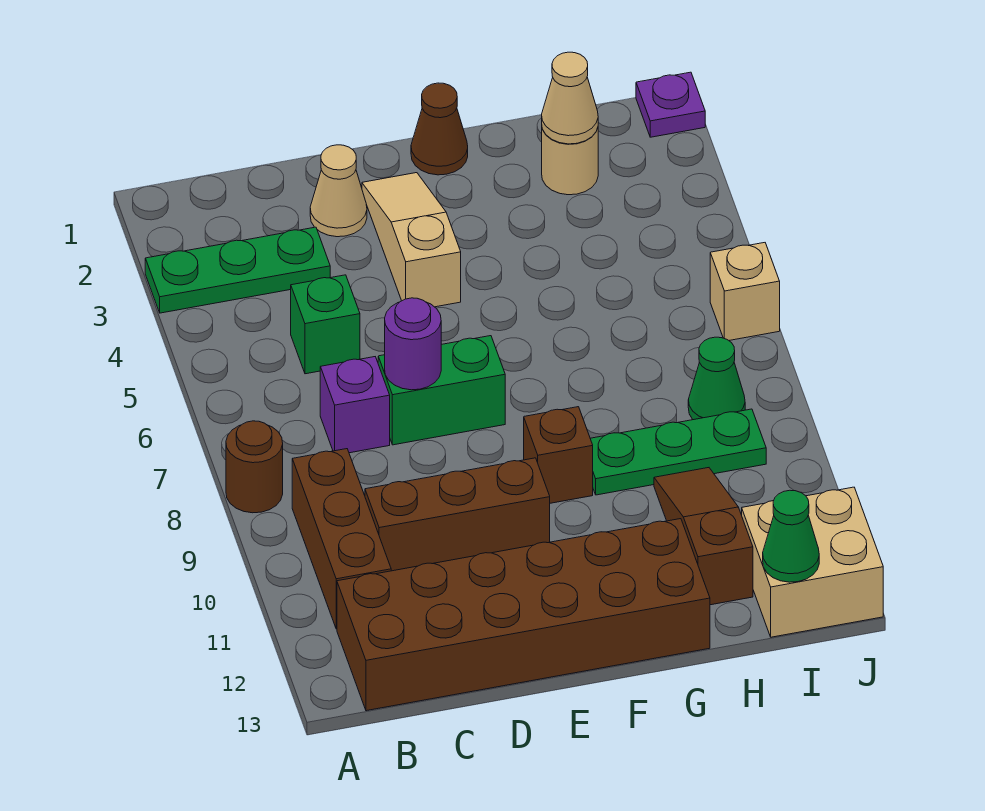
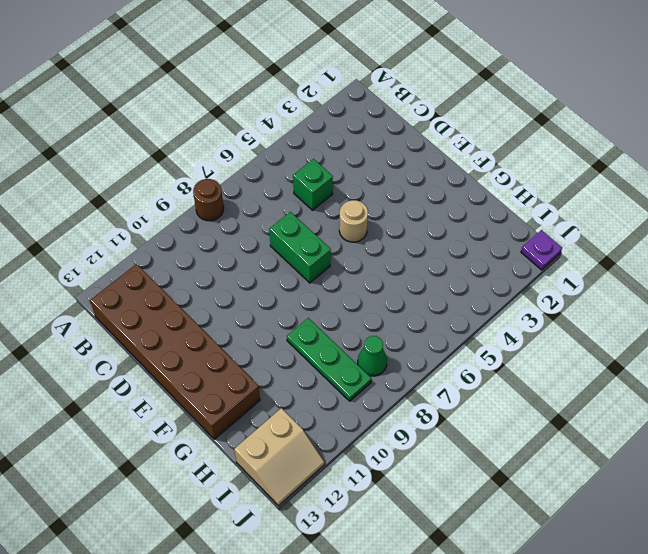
tan round brick E5 level 1 -> tan round brick H2 level 1
tan slope I12:J13 level 1 top I -> tan brick I12:J13 level 1
none -> green plate A3:C3 level 1
none -> brown brick B9:B11 level 1
none -> purple brick C7 level 1

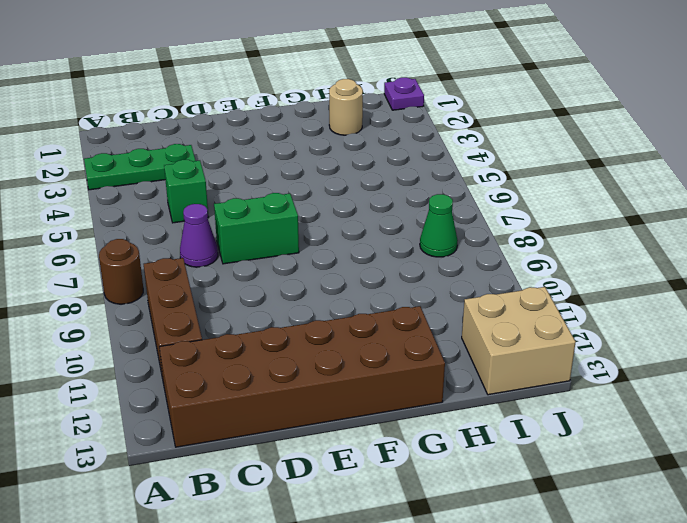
purple cone C7 level 1 -> purple brick C7 level 1
none -> brown brick C10:E10 level 1
none -> tan cone D2 level 1
none -> tan slope E2:E4 level 1 top 4

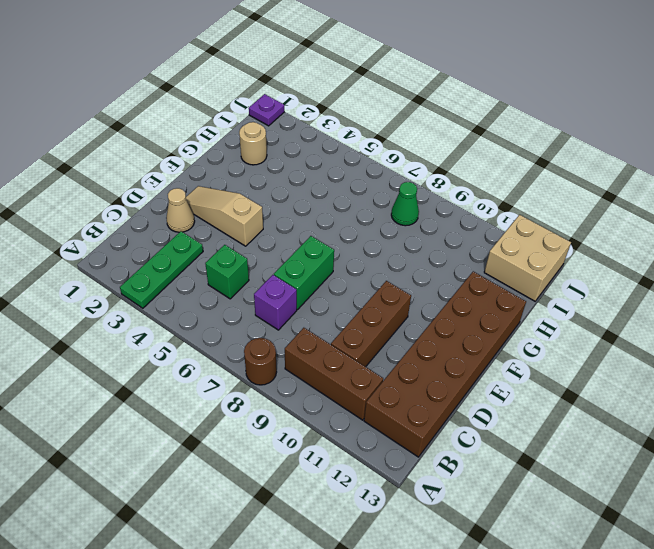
none -> brown cone F1 level 1
none -> brown brick F9 level 1
none -> green plate G9:I9 level 1

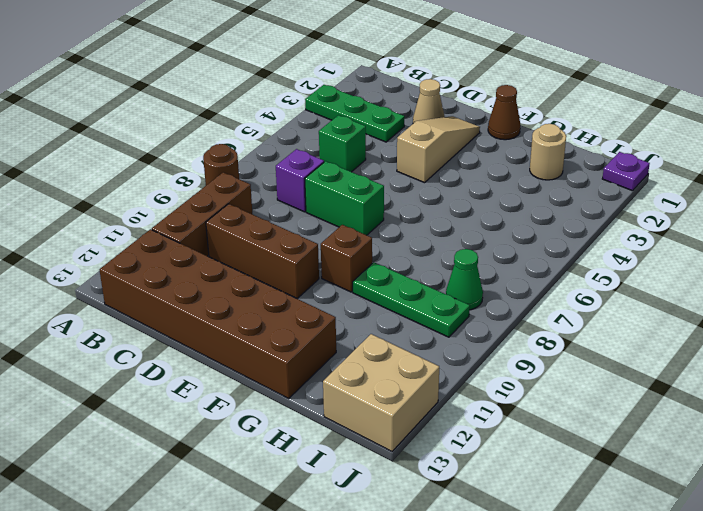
none -> brown slope H10:H12 level 1 top 12
none -> tan brick J6 level 1
none -> purple round brick D7 level 2

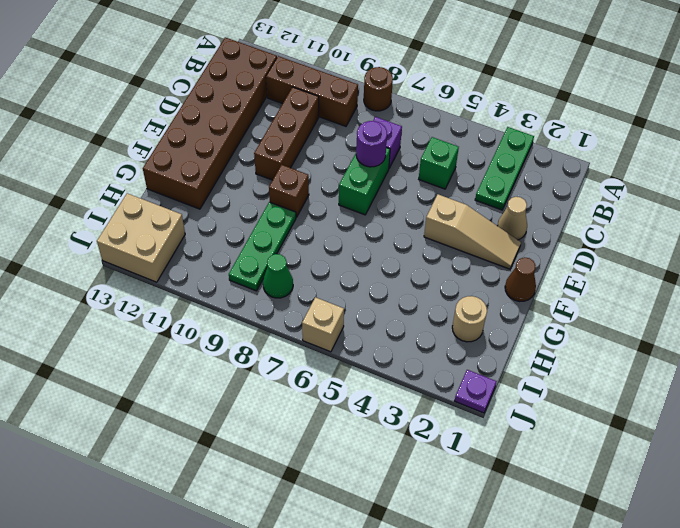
none -> brown slope H10:H12 level 1 top 12
none -> tan cone H2 level 2
none -> green cone I13 level 2

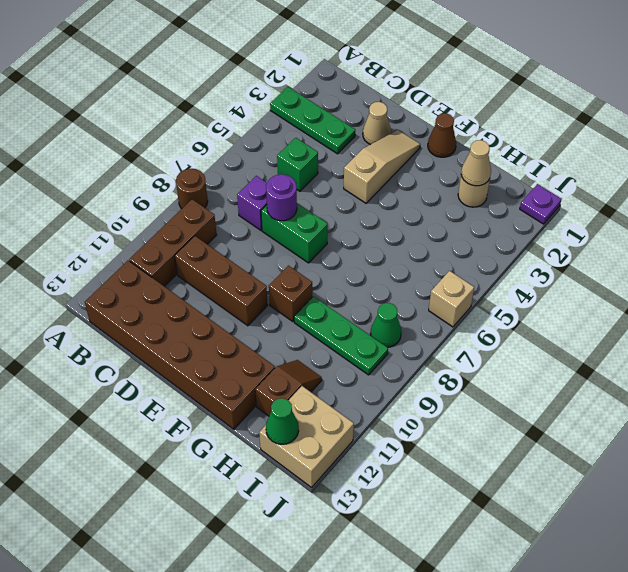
brown slope H11:H12 level 1 top 12 -> brown slope H10:H12 level 1 top 12

